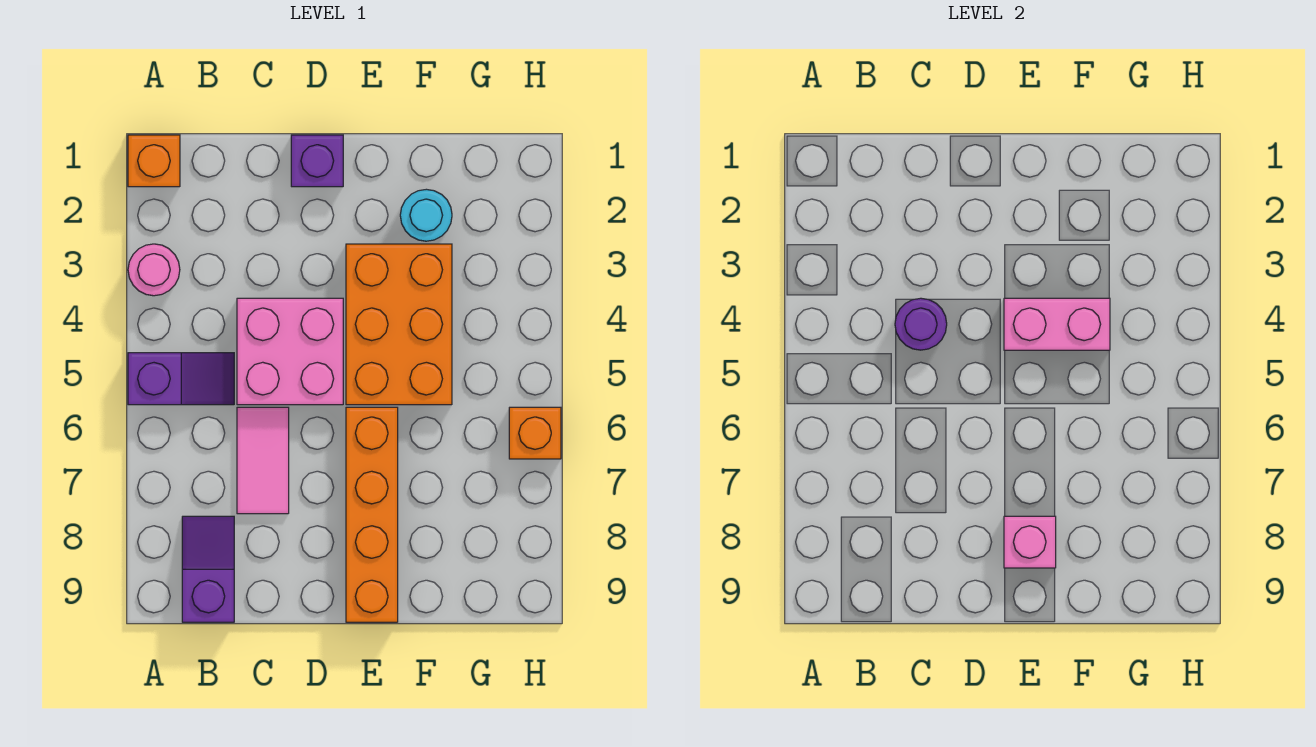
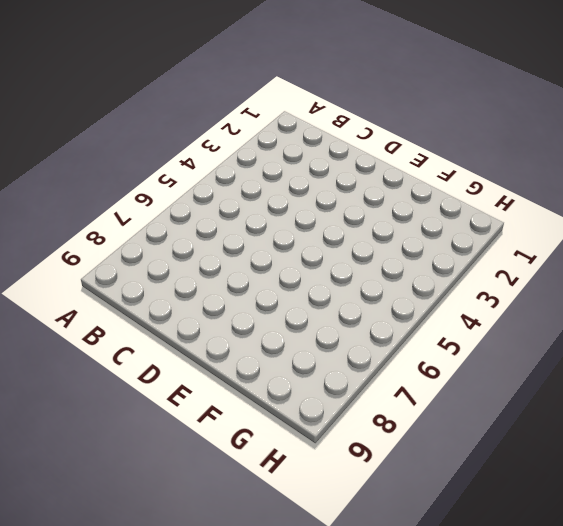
none -> orange brick A1 level 1
none -> pink round brick A3 level 1
none -> purple slope A5:B5 level 1 top A

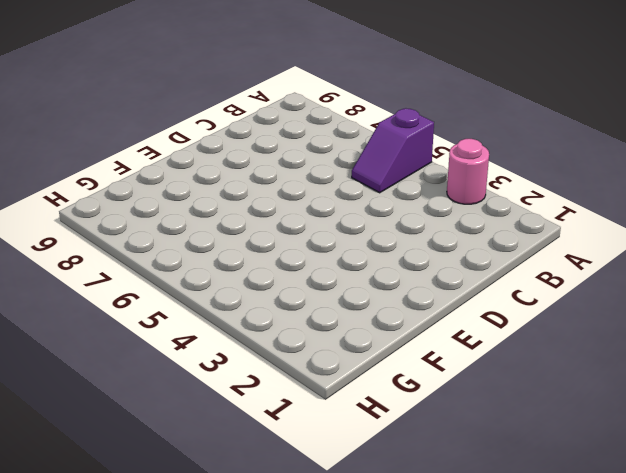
none -> orange brick A1 level 1
none -> purple slope B8:B9 level 1 top 9
none -> pink brick C4:D5 level 1

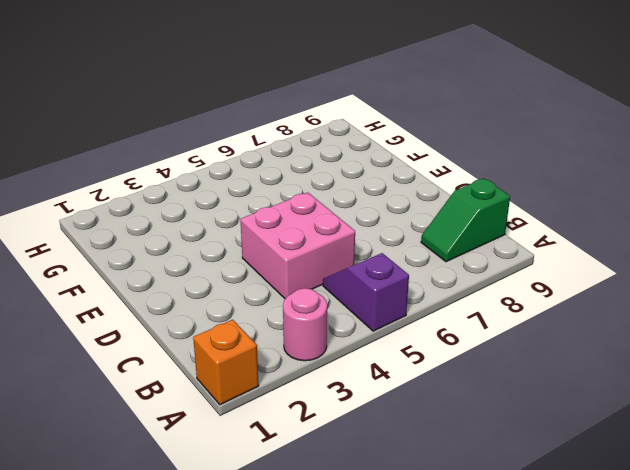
green slope B8:B9 level 1 top 9 -> purple slope B8:B9 level 1 top 9
none -> pink tile C6:C7 level 1
none -> purple brick D1 level 1
none -> orange brick E3:F5 level 1

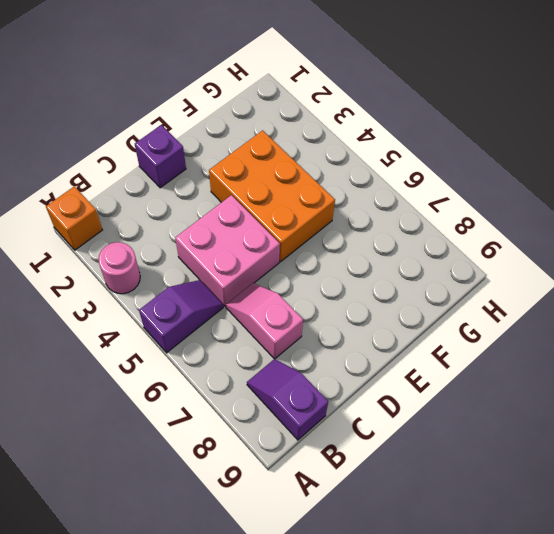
pink slope C6:C7 level 1 top 7 -> pink tile C6:C7 level 1
none -> orange brick E6:E9 level 1
none -> cyan round brick F2 level 1
none -> orange brick H6 level 1

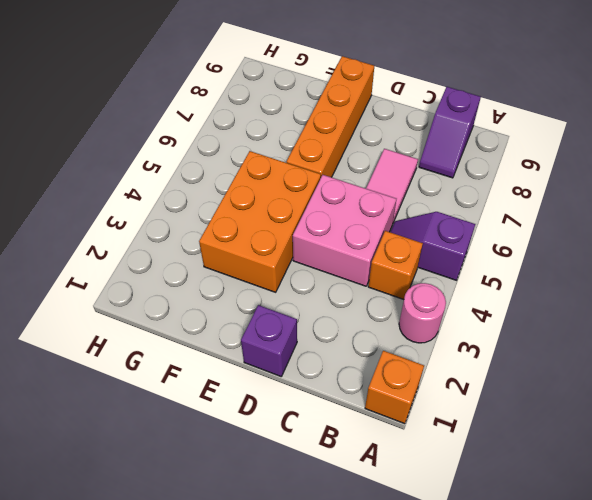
orange brick B4 level 1 -> orange brick H6 level 1
none -> cyan round brick F2 level 1
none -> purple round brick C4 level 2
none -> pink brick E4:F4 level 2

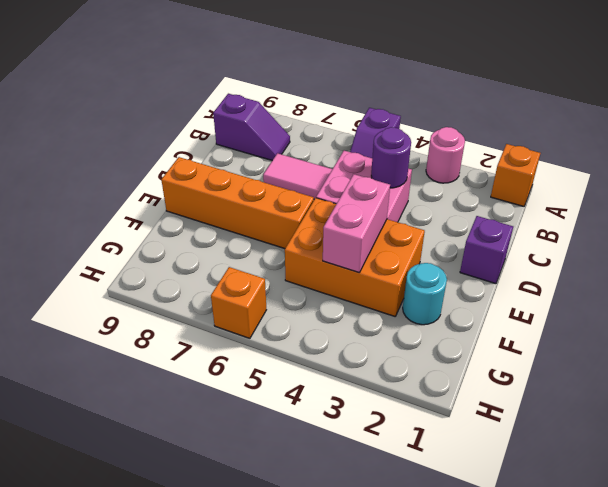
none -> pink brick E8 level 2

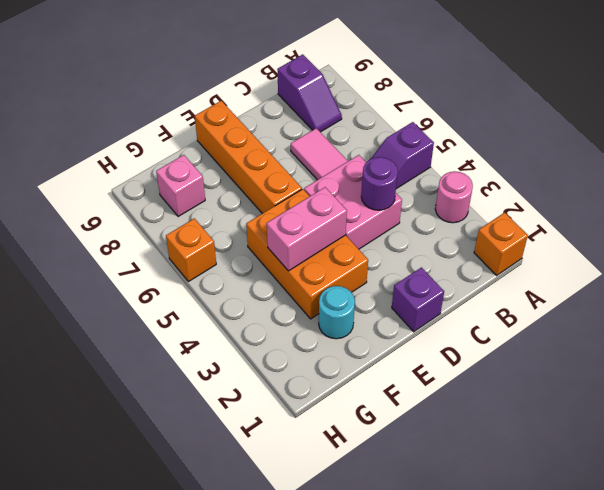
pink brick G8 level 1 -> pink brick E8 level 2

